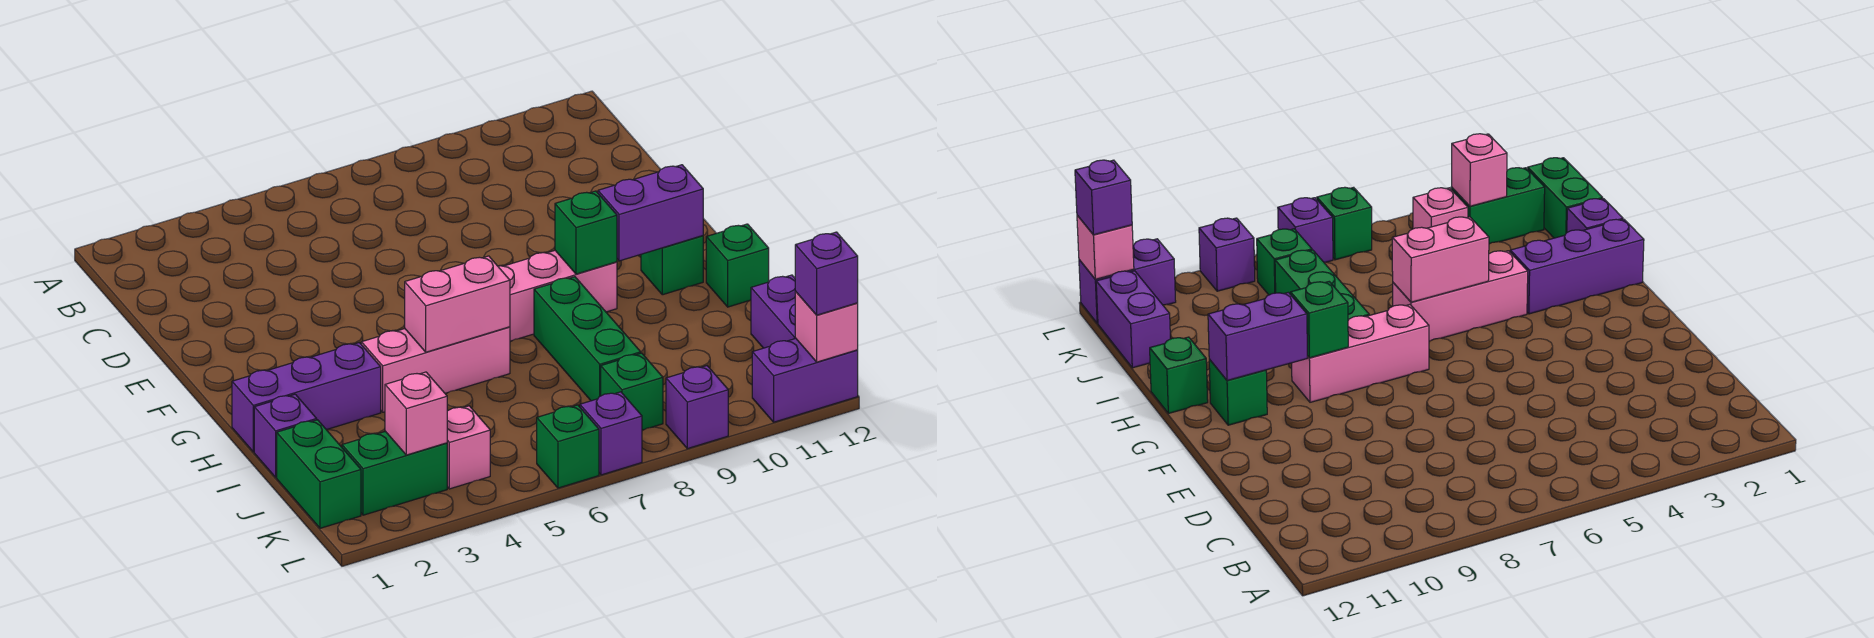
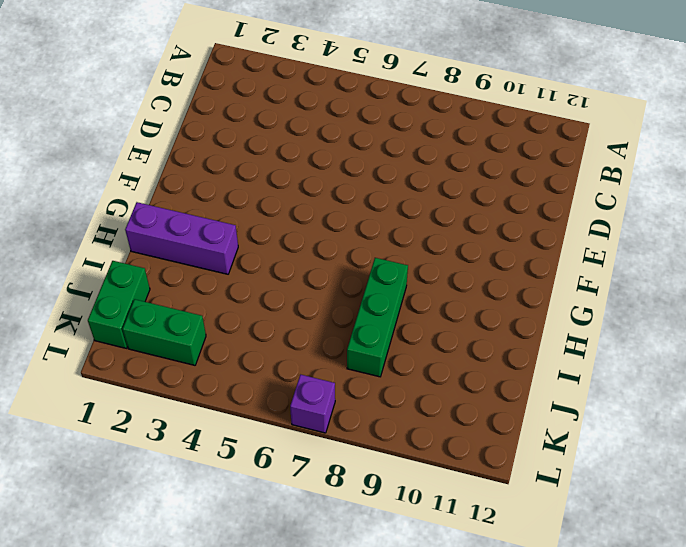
none -> pink brick G7:G9 level 1
none -> green brick G11 level 1
none -> pink brick H4:H6 level 1

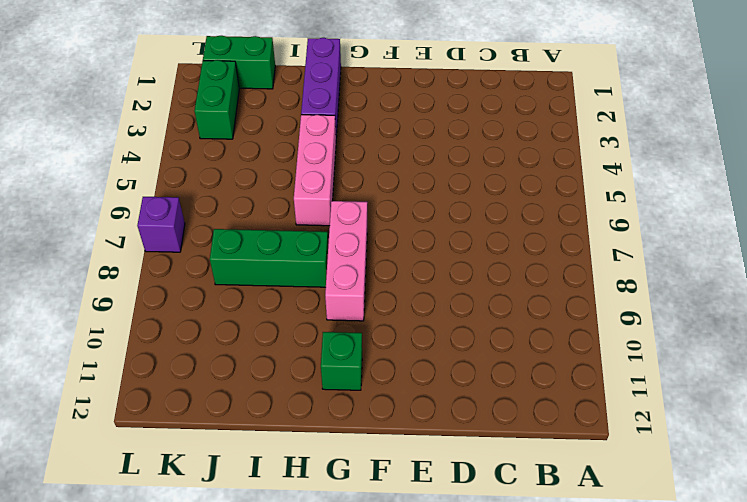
none -> green brick H12 level 1
none -> purple brick I1 level 1
none -> purple brick J12:K12 level 1

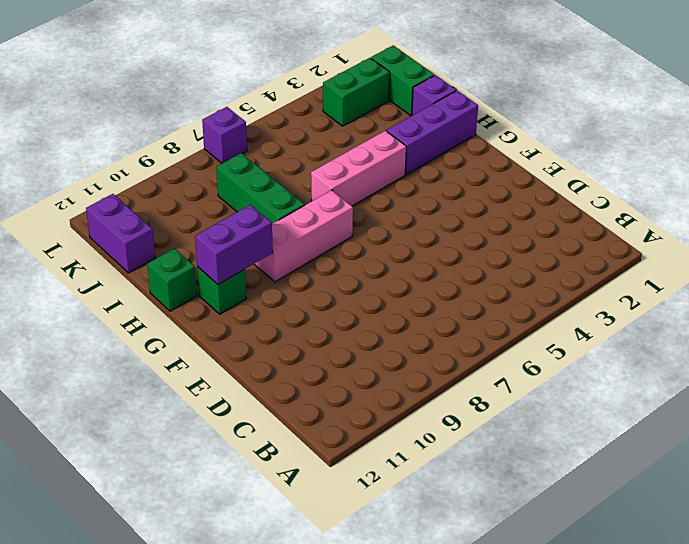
none -> pink brick K4 level 1
none -> green brick K8 level 1
none -> green brick L6 level 1

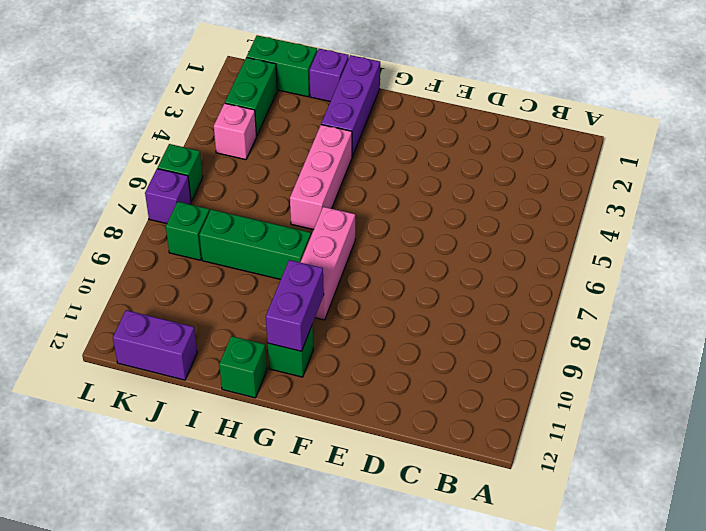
none -> purple brick L9 level 1
none -> purple brick L11:L12 level 1
none -> green brick G9 level 2

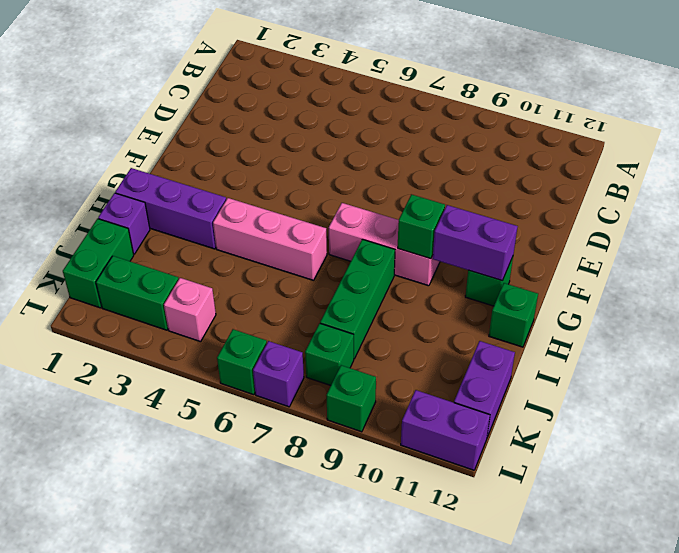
green brick L9 level 1 -> purple brick L9 level 1
none -> pink brick H5:H6 level 2
none -> pink brick K3 level 2
none -> pink brick L12 level 2

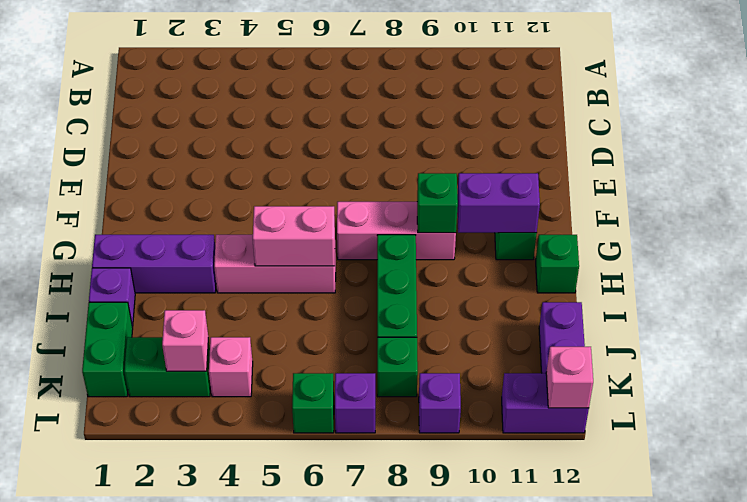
none -> purple brick L12 level 3

